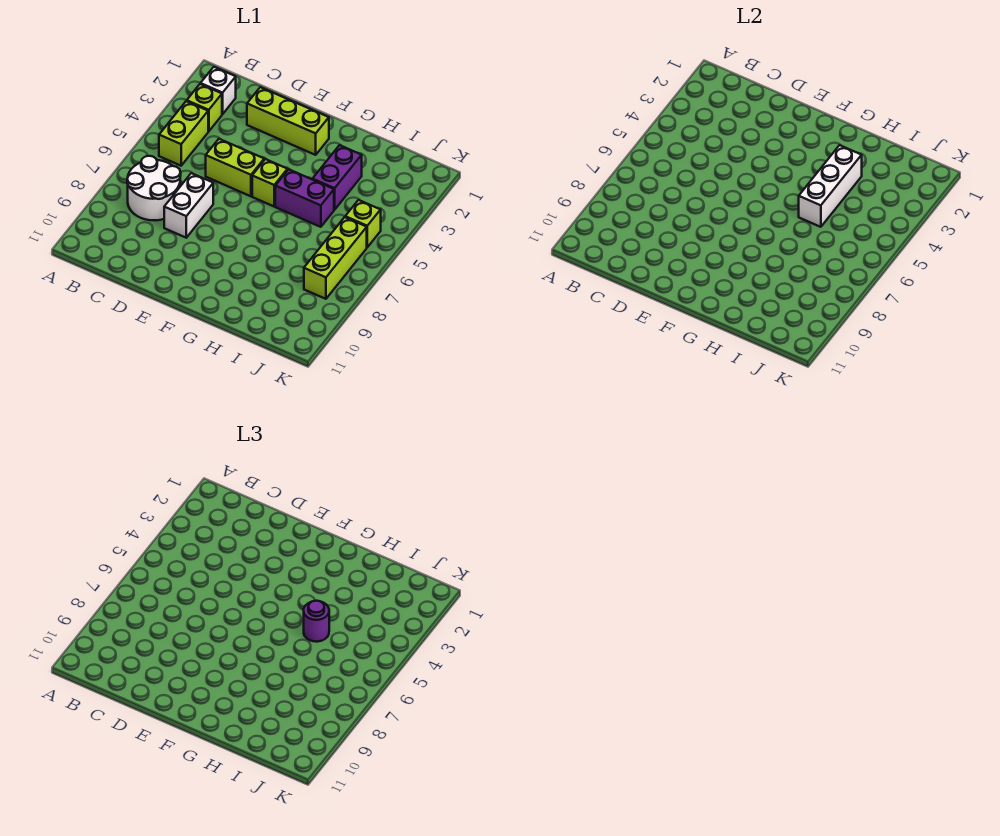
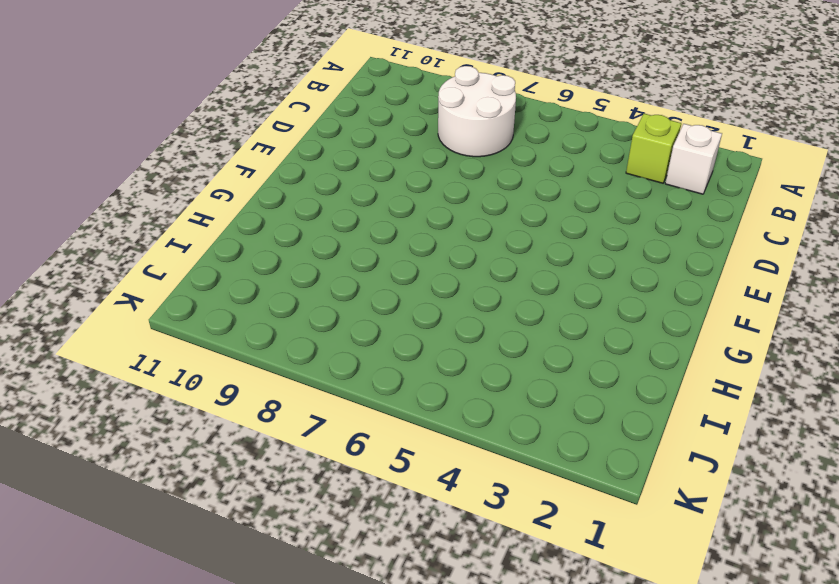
none -> lime brick B4:B5 level 1
none -> lime brick D2:F2 level 1
none -> lime brick D5:E5 level 1

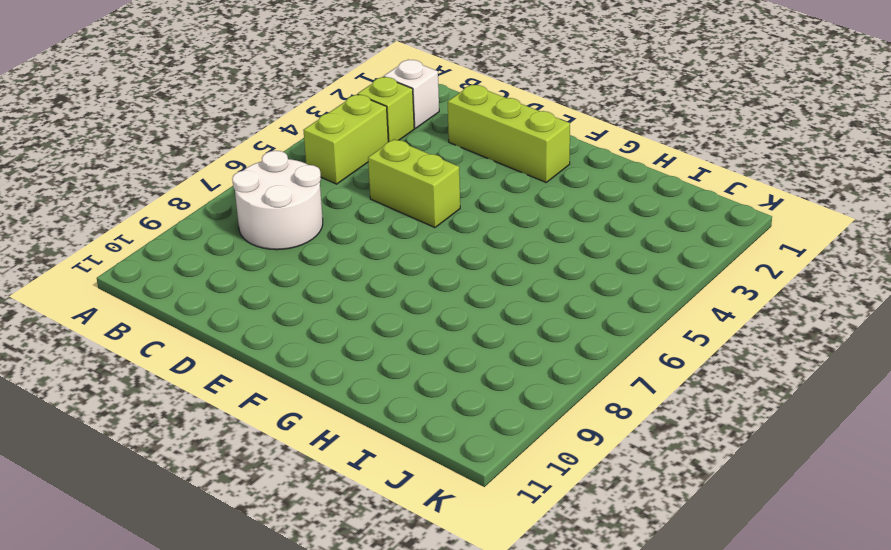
none -> white brick D7:D8 level 1
none -> lime brick F5 level 1
none -> purple brick G5:H5 level 1

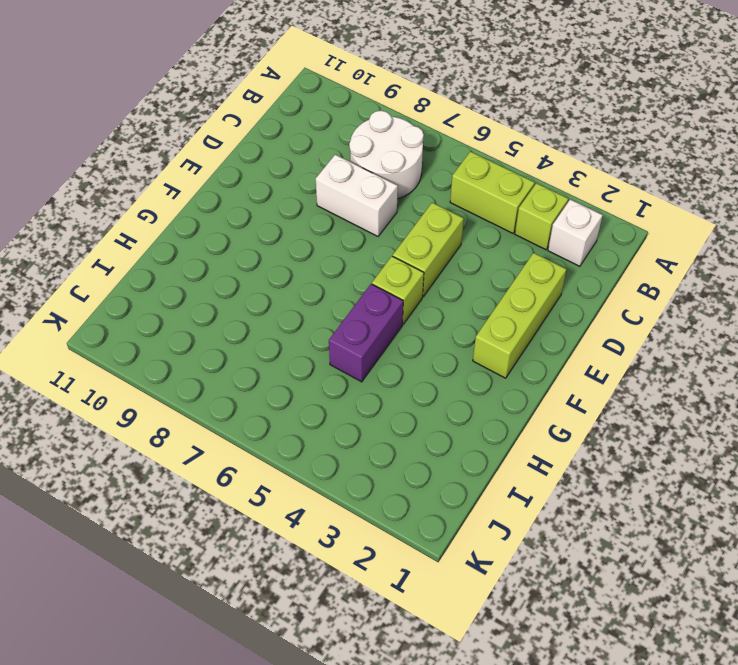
none -> purple brick H3:H4 level 1
none -> lime brick J5 level 1
none -> lime brick J6:J8 level 1

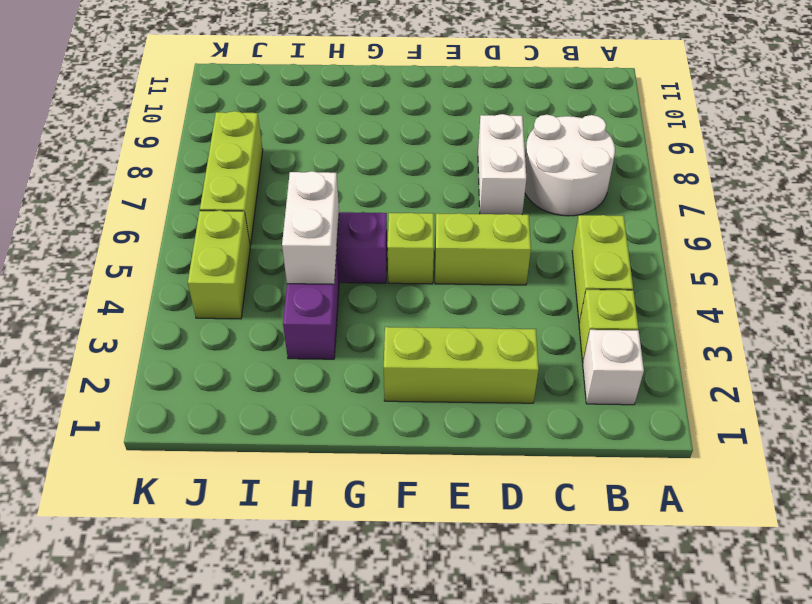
white brick H4:H5 level 2 -> white brick H3:H5 level 2
lime brick J4:J5 level 1 -> lime brick J5 level 1
none -> purple round brick H5 level 3

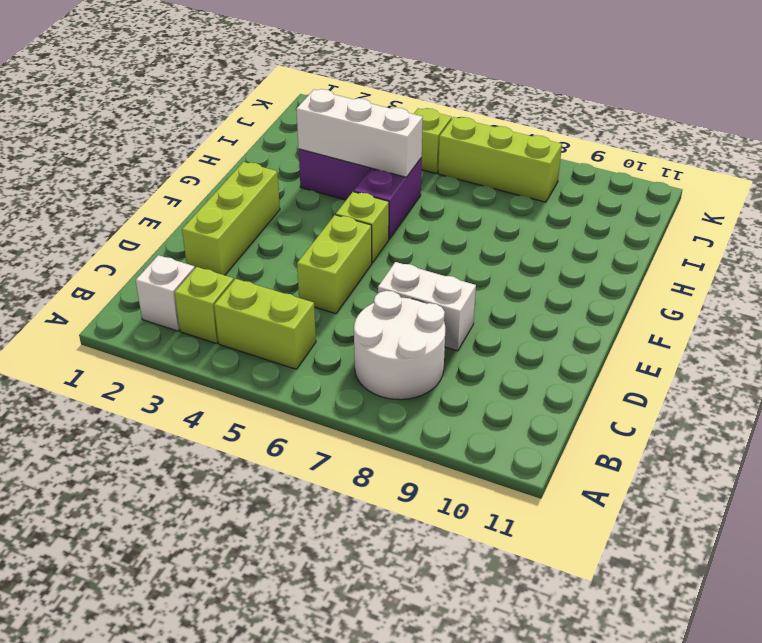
none -> purple round brick H5 level 3

